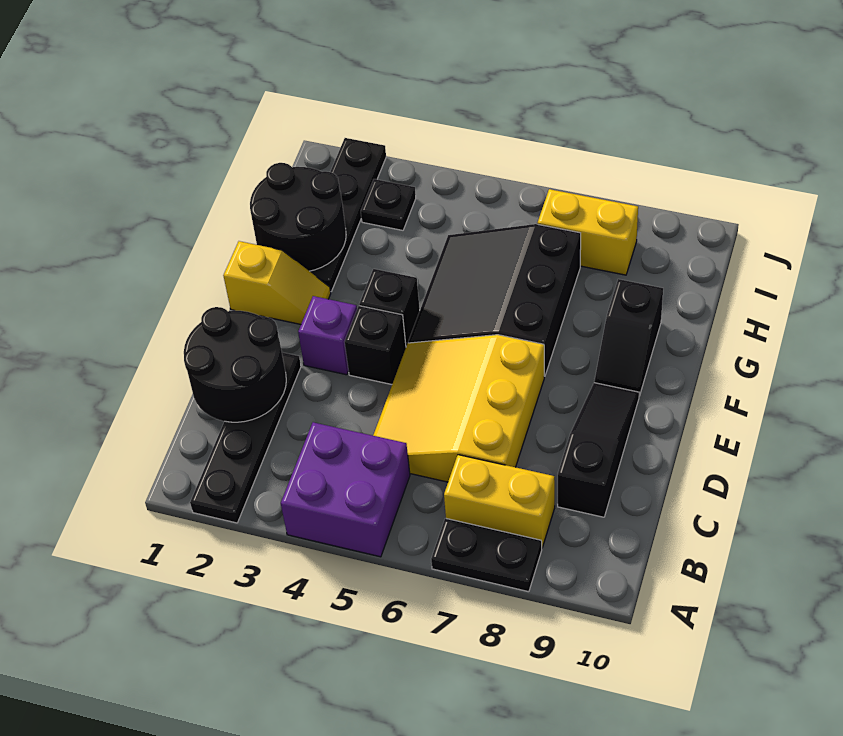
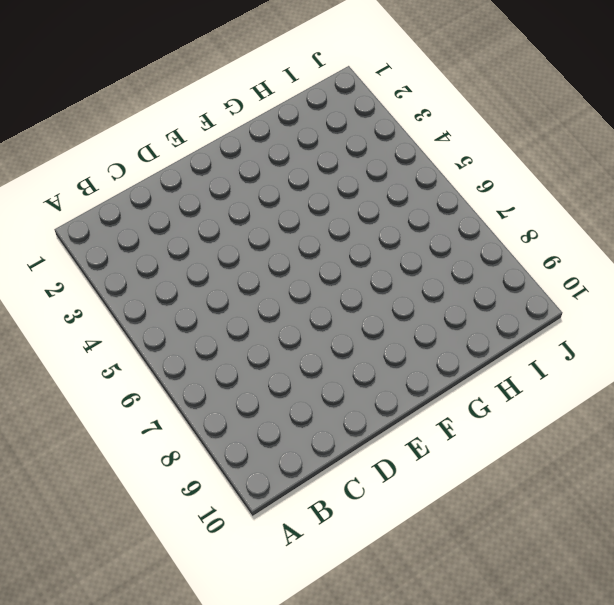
none -> black plate A2:D2 level 1
none -> purple brick A4:B5 level 1
none -> black plate A7:A8 level 1

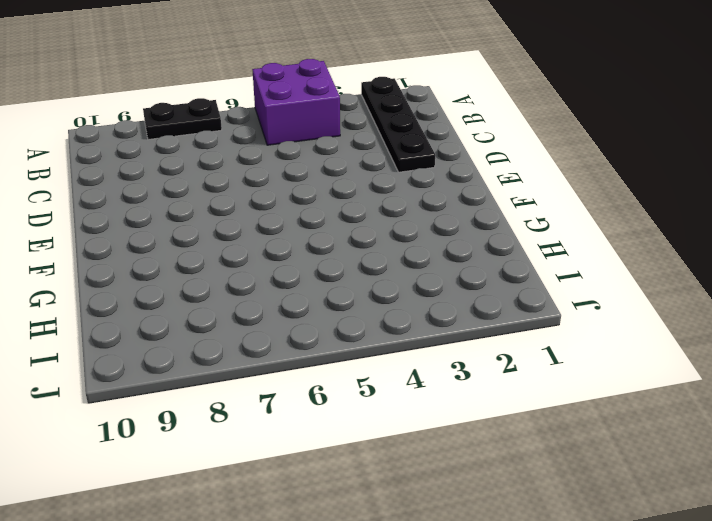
none -> yellow brick B7:B8 level 1
none -> yellow slope C5:E7 level 1 top 7
none -> black slope C9:E9 level 1 top C

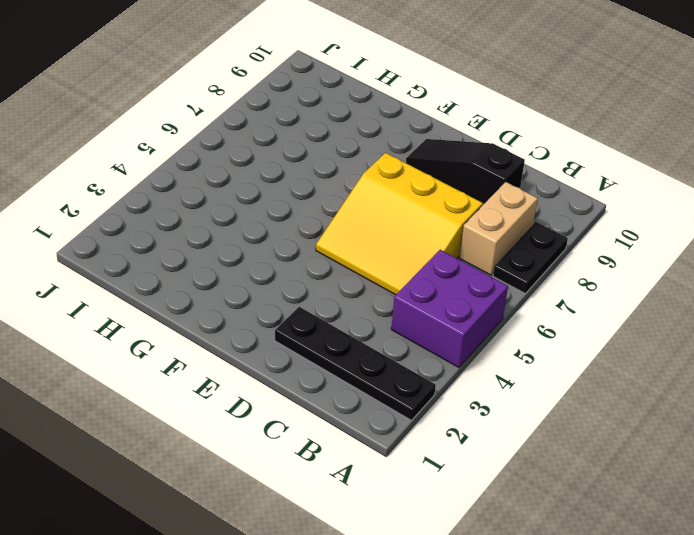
tan brick B7:B8 level 1 -> yellow brick B7:B8 level 1
none -> purple brick E3 level 1
none -> black brick E4 level 1
none -> yellow slope F1:F2 level 1 top 1

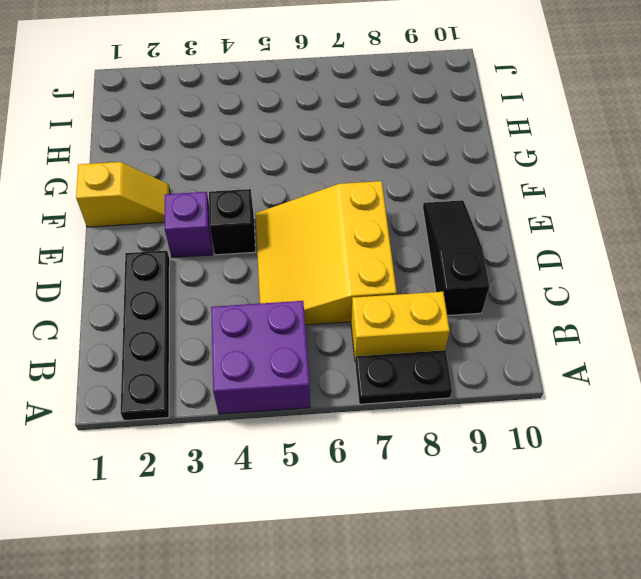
none -> black brick F4 level 1
none -> black slope F5:H7 level 1 top 7
none -> black slope F9:G9 level 1 top G

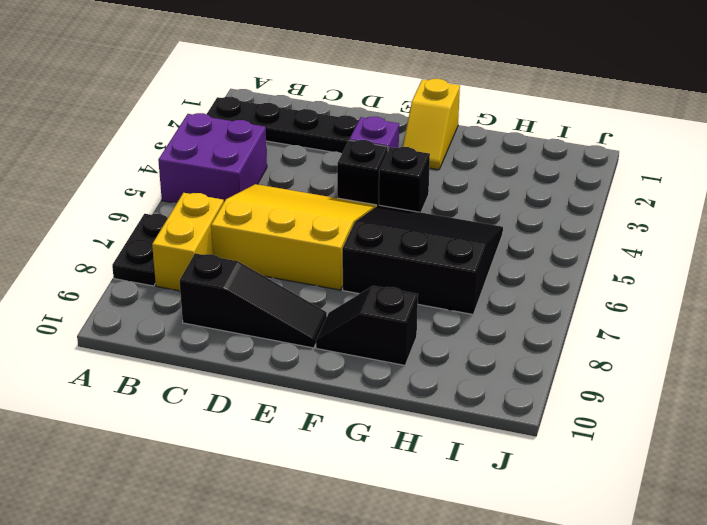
none -> black plate G2:J2 level 1
none -> black plate I3 level 1
none -> yellow brick I7:I8 level 1

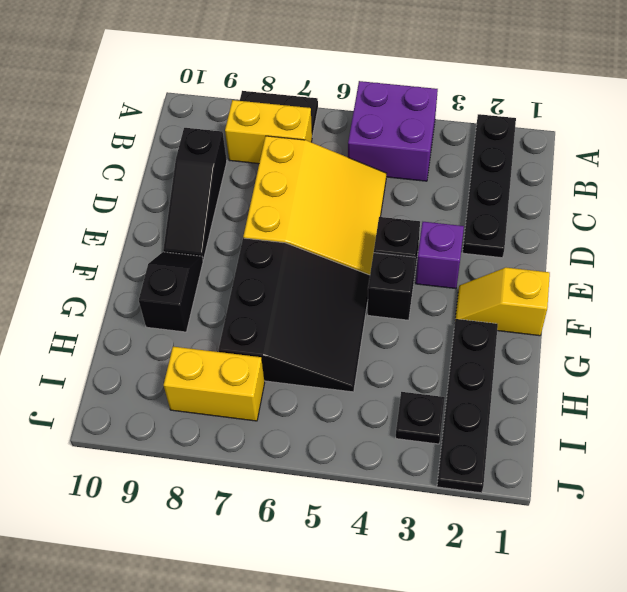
none -> black round brick C1:D2 level 2
none -> black round brick G1:H2 level 2

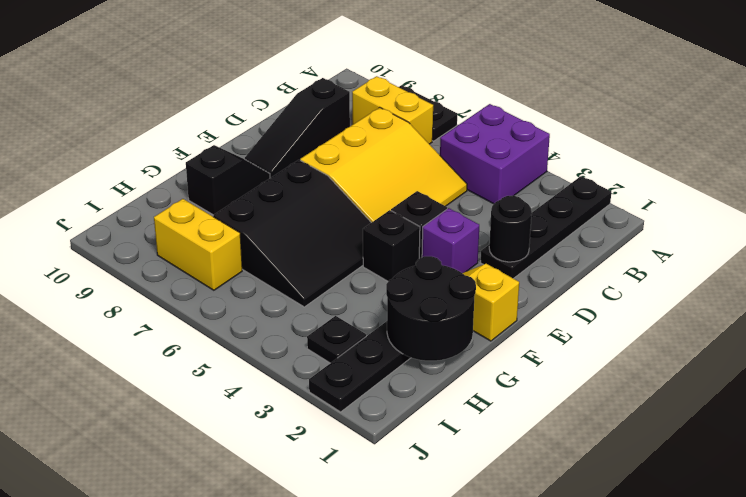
black round brick D2 level 2 -> black round brick C1:D2 level 2

